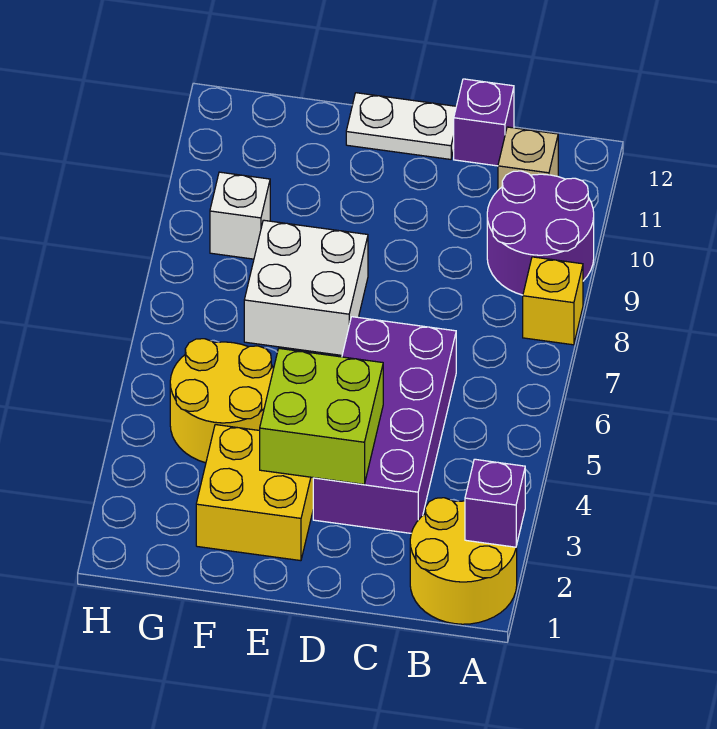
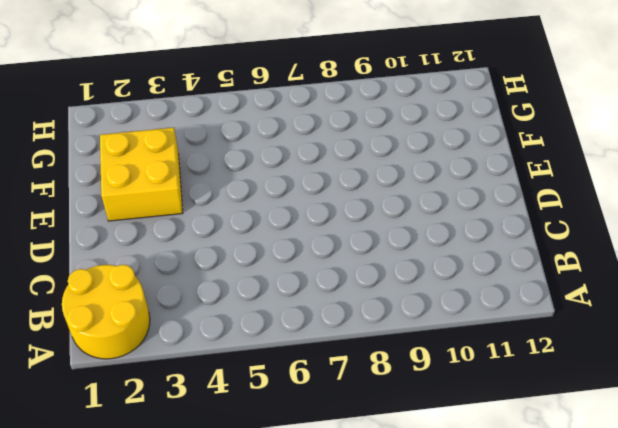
none -> yellow brick A8 level 1
none -> purple round brick A9:B10 level 1
none -> tan brick B11 level 1

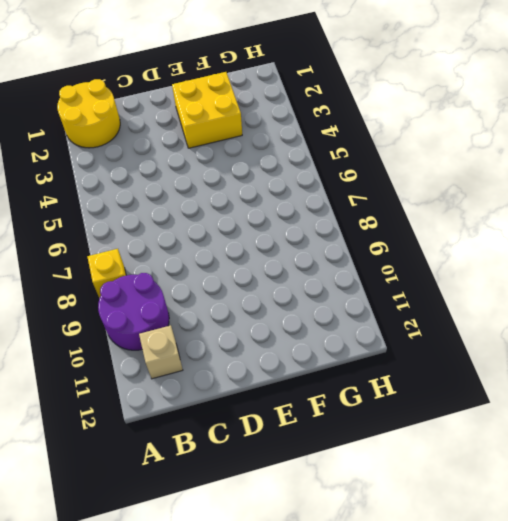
none -> purple brick C3:D6 level 1
none -> purple brick C12 level 1
none -> white plate D12:E12 level 1

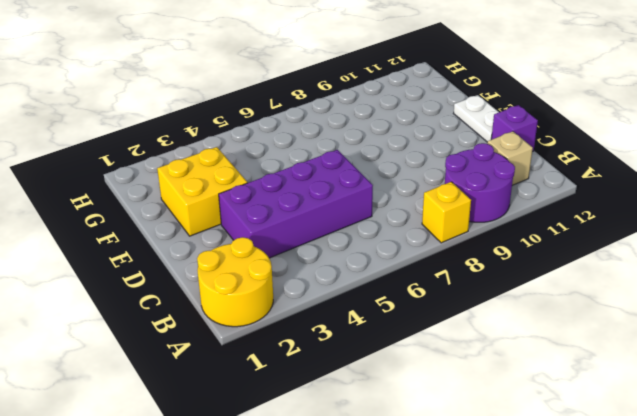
none -> white brick E7:F8 level 1
none -> yellow round brick F4:G5 level 1
none -> white brick G9 level 1

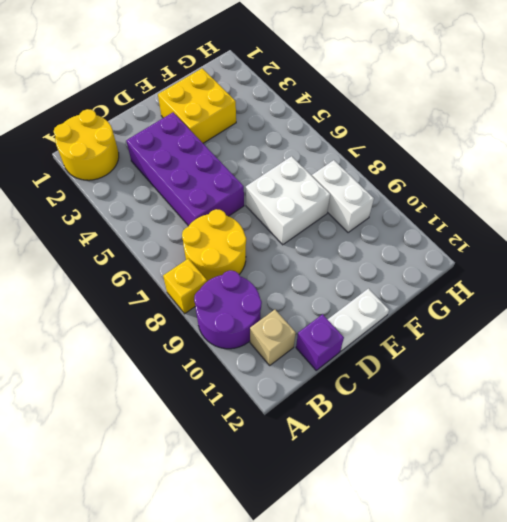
yellow round brick B7:C8 level 1 -> yellow round brick F4:G5 level 1
white brick G8:G9 level 1 -> white brick G9 level 1
none -> purple brick A2 level 2
none -> lime brick D3:E4 level 2

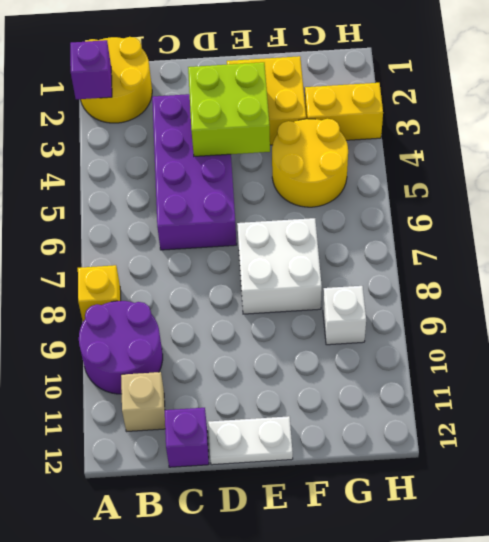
yellow brick G3:H3 level 1 -> none

